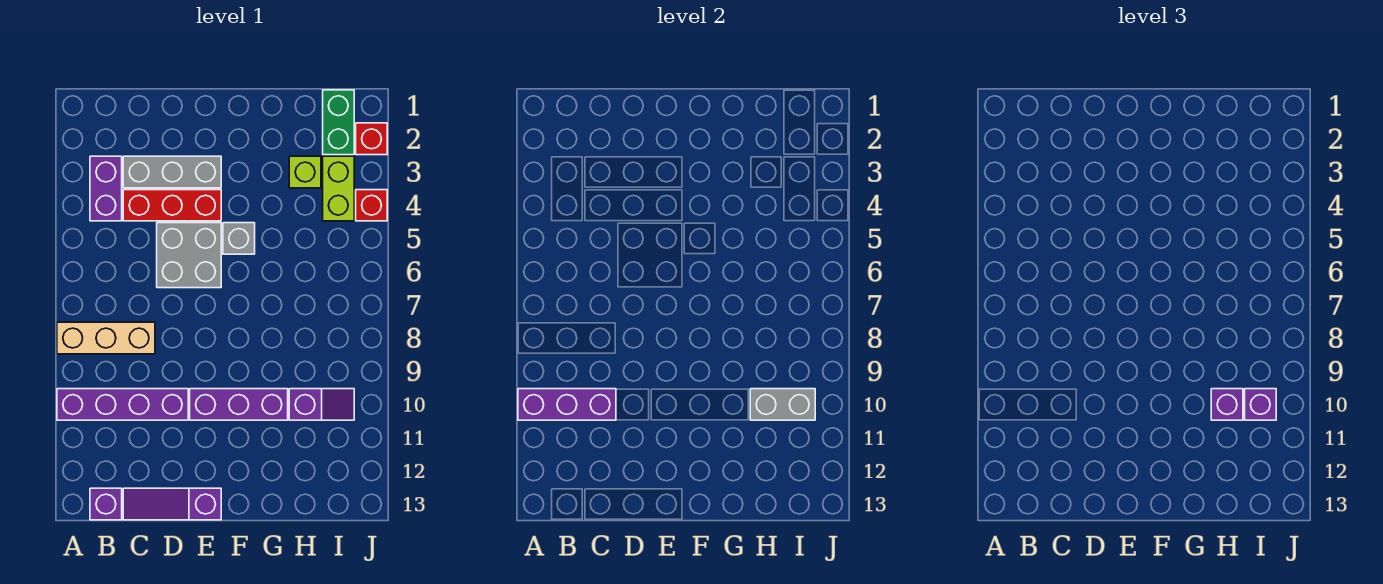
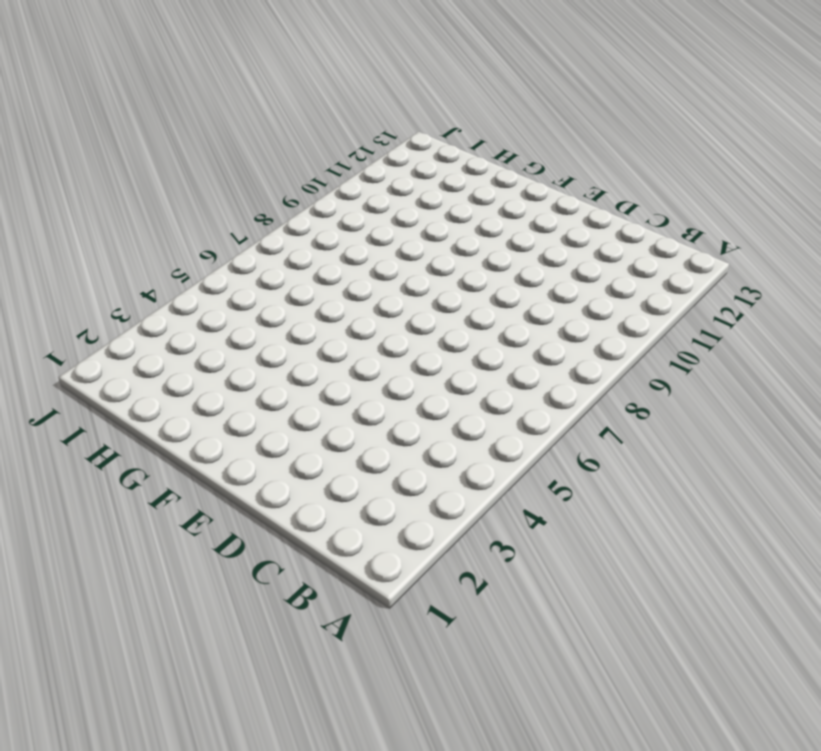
none -> tan brick A8:C8 level 1
none -> purple brick A10:D10 level 1
none -> purple brick B3:B4 level 1

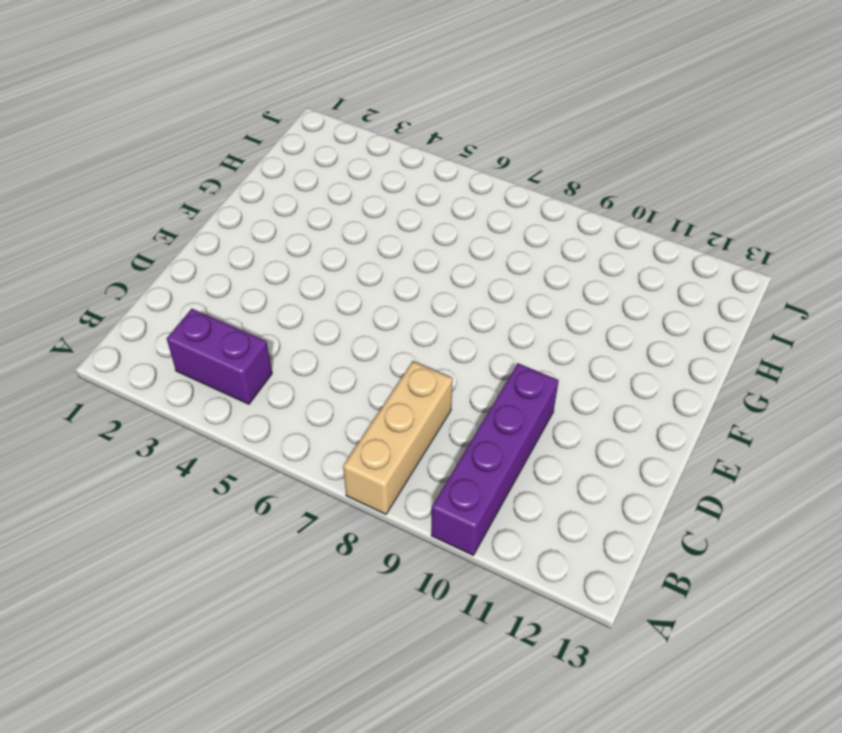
none -> purple brick B13 level 1
none -> grey brick C3:E3 level 1
none -> red brick C4:E4 level 1

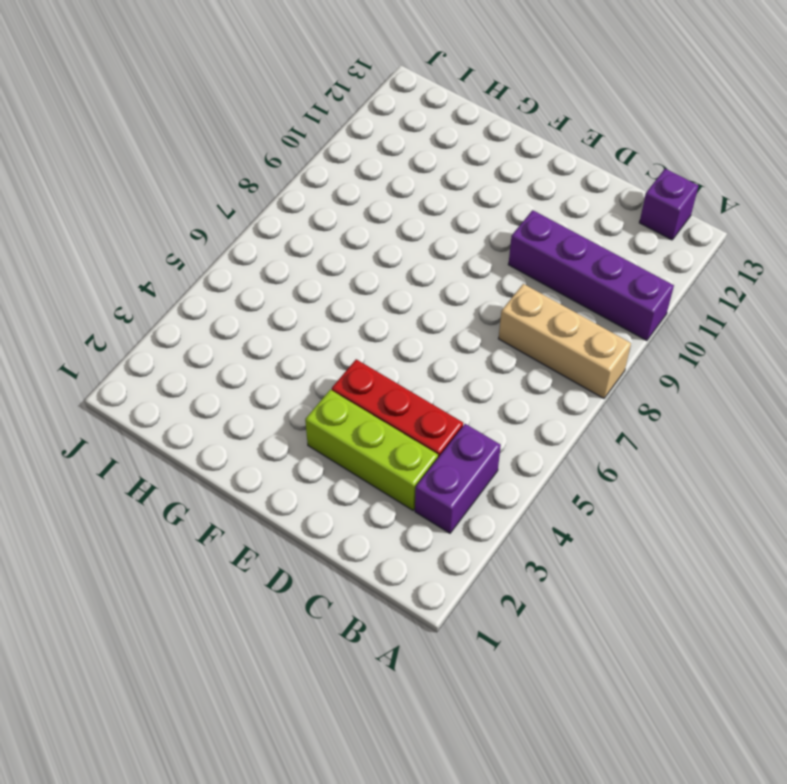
lime brick C3:E3 level 1 -> grey brick C3:E3 level 1
none -> purple slope C13:E13 level 1 top E
none -> grey brick D5:E6 level 1
none -> purple brick E10:G10 level 1

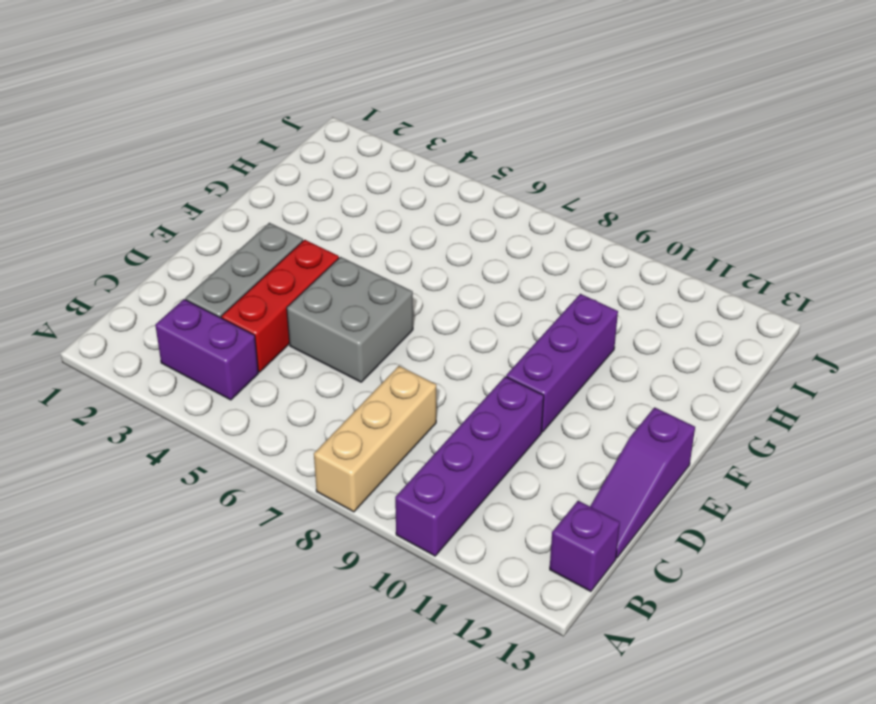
none -> grey brick F5 level 1
none -> lime brick H3 level 1
none -> purple slope H10:I10 level 1 top H

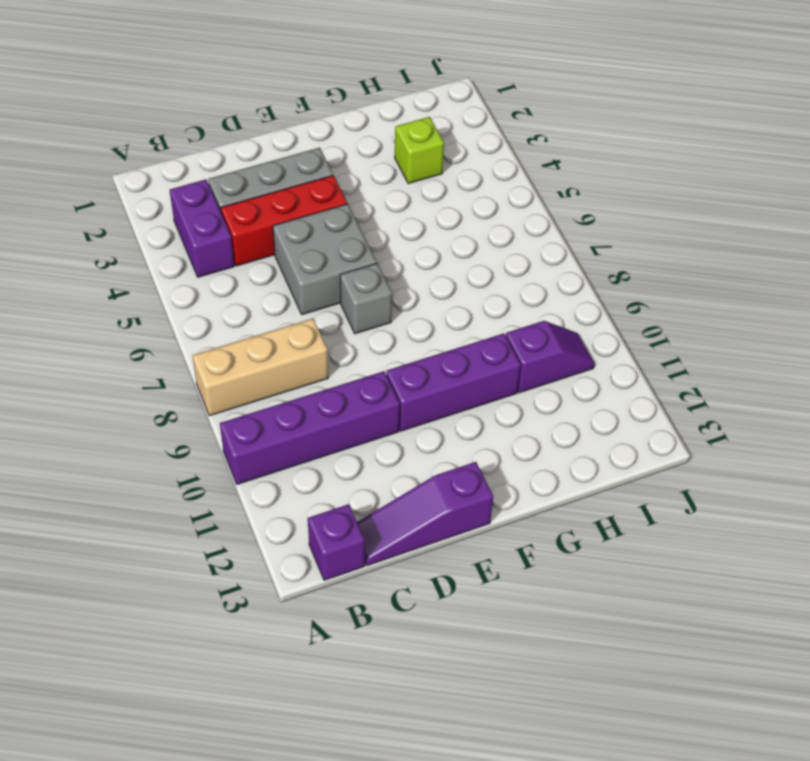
grey brick E7 level 1 -> grey brick F5 level 1
none -> green brick I1:I2 level 1
none -> lime brick I3:I4 level 1
none -> red brick J2 level 1

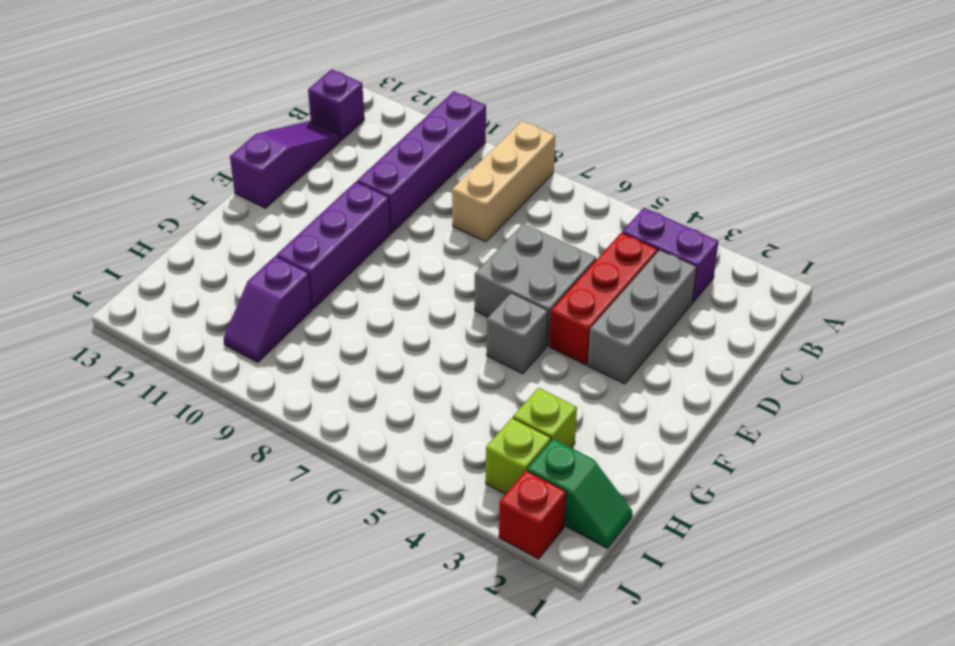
green slope I1:I2 level 1 top 2 -> green brick I1:I2 level 1
lime brick I3 level 1 -> lime brick I3:I4 level 1
none -> red brick J4 level 1
none -> purple brick A10:C10 level 2
none -> grey brick H10:I10 level 2

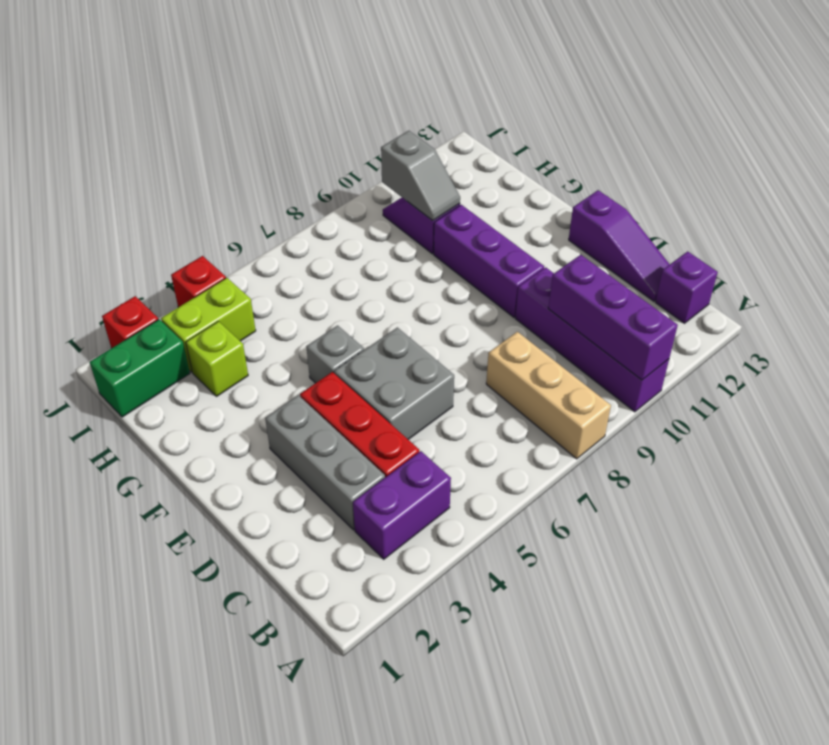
grey slope H10:I10 level 2 top I -> grey brick H10:I10 level 2
none -> purple brick H10 level 3
none -> purple brick I10 level 3

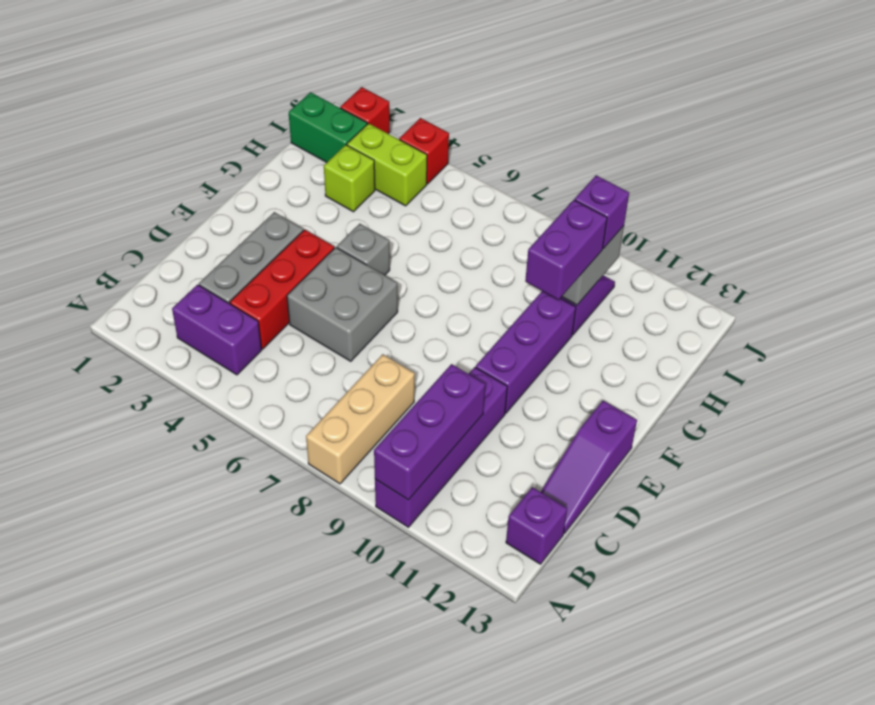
purple brick G10:H10 level 3 -> purple brick H10 level 3

